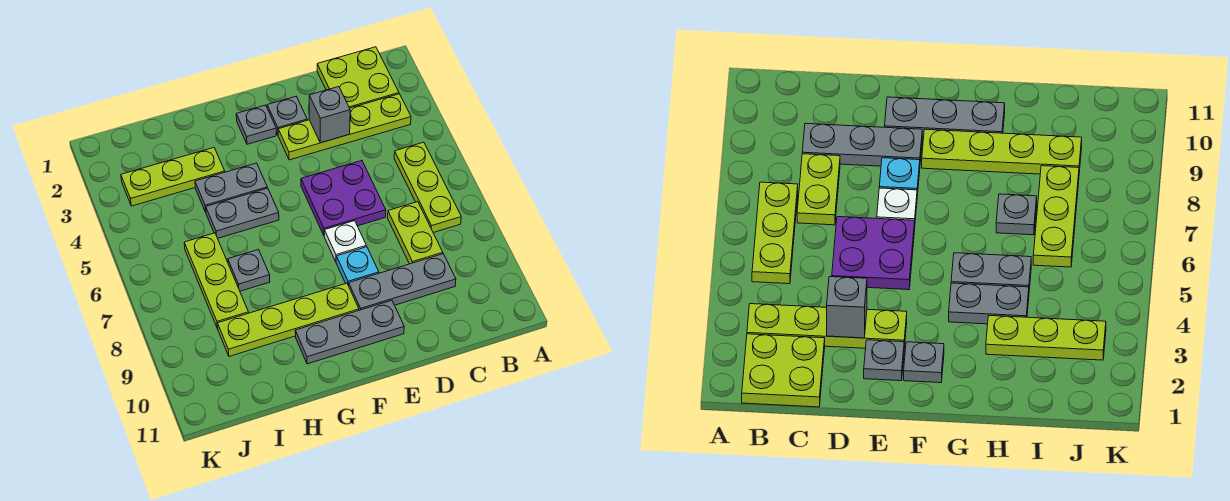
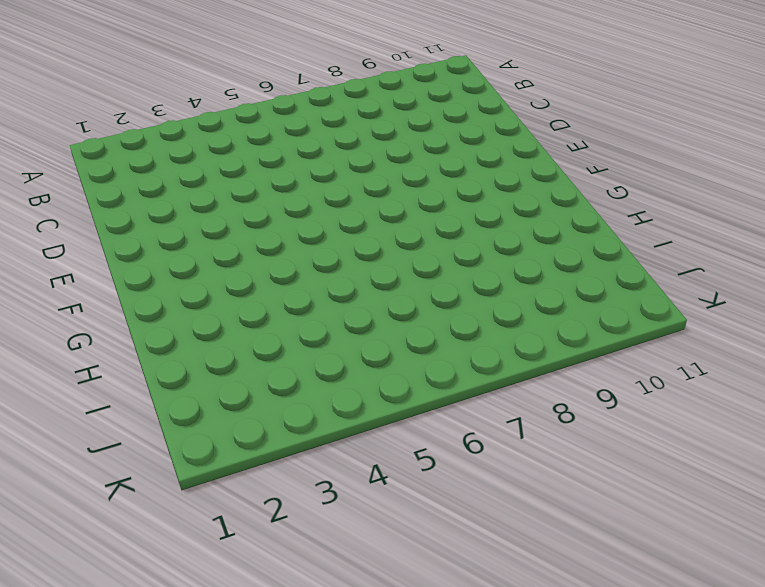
none -> lime plate B1:C2 level 1
none -> lime plate B3:E3 level 1
none -> lime plate B5:B7 level 1

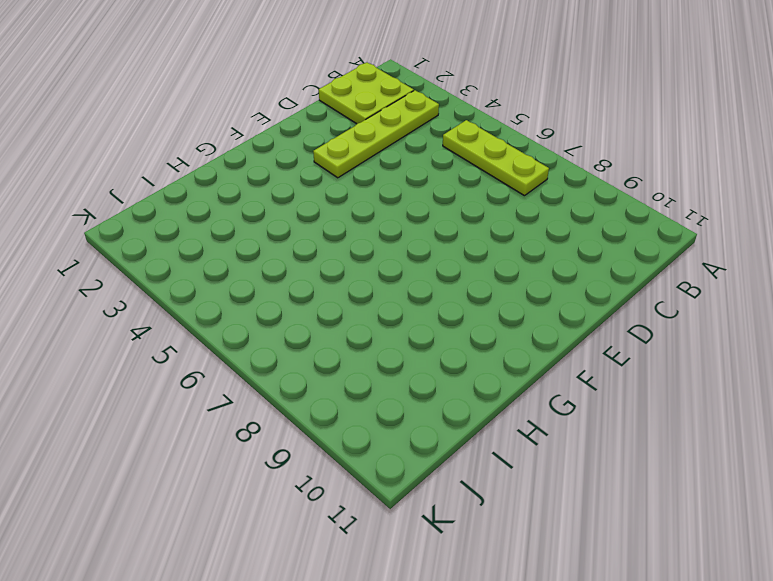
none -> lime plate C7:C8 level 1
none -> grey plate C9:E9 level 1
none -> purple plate D5:E6 level 1

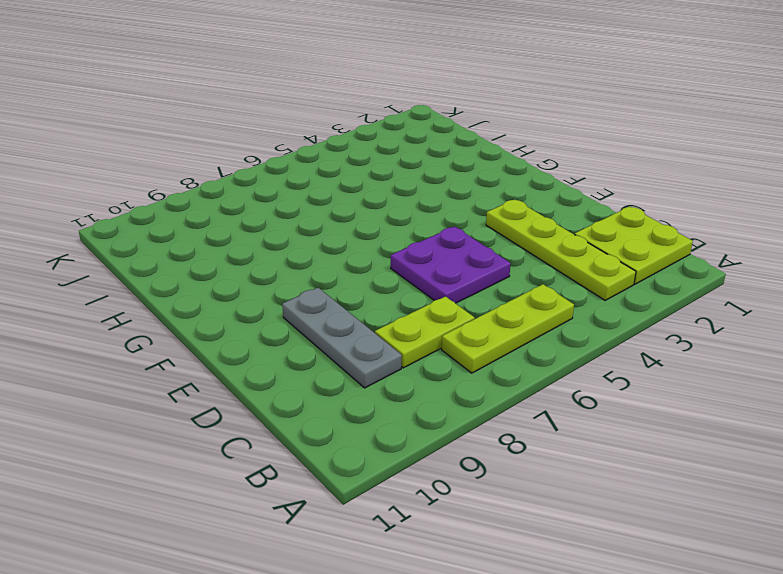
none -> grey plate E2 level 1
none -> white plate E7 level 1
none -> cyan plate E8 level 1

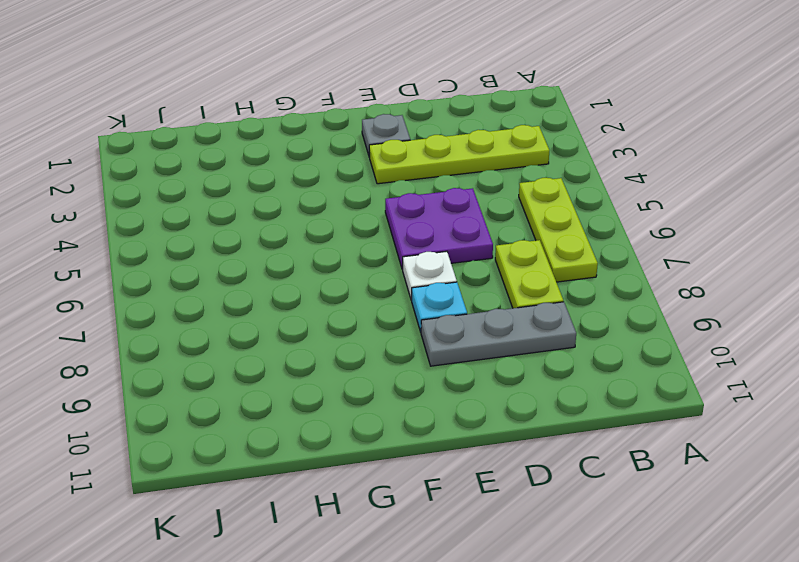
none -> lime plate B1:C2 level 1
none -> grey plate E10:G10 level 1
none -> grey plate F2 level 1

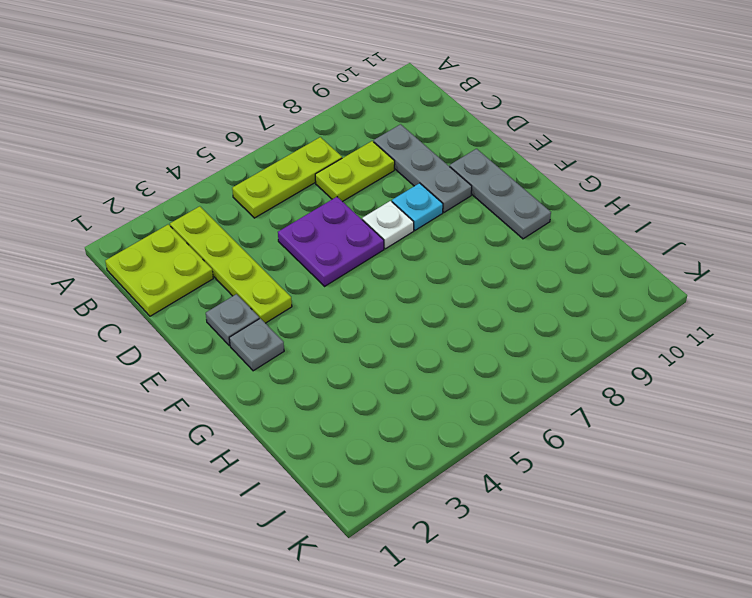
none -> lime plate F9:I9 level 1
none -> grey plate G4:H4 level 1
none -> grey plate G5:H5 level 1

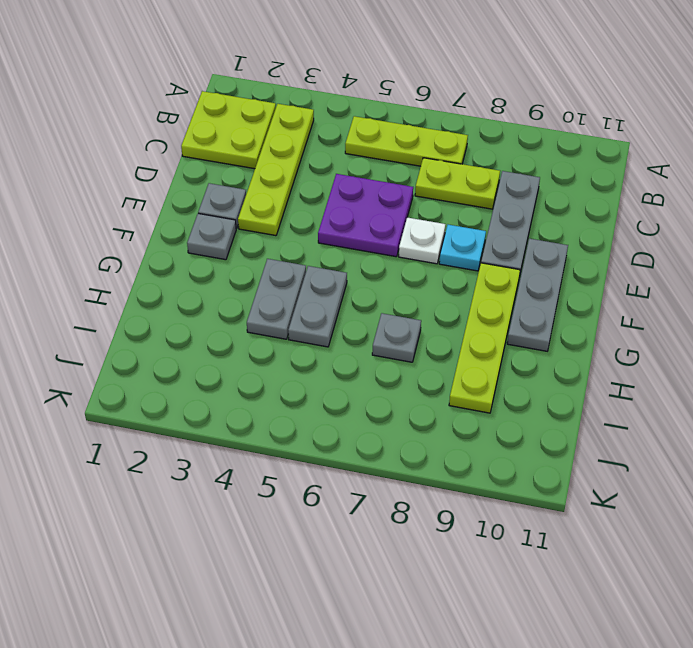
none -> lime plate H3:J3 level 1
none -> lime plate I6:I8 level 1
none -> grey brick D3 level 2

